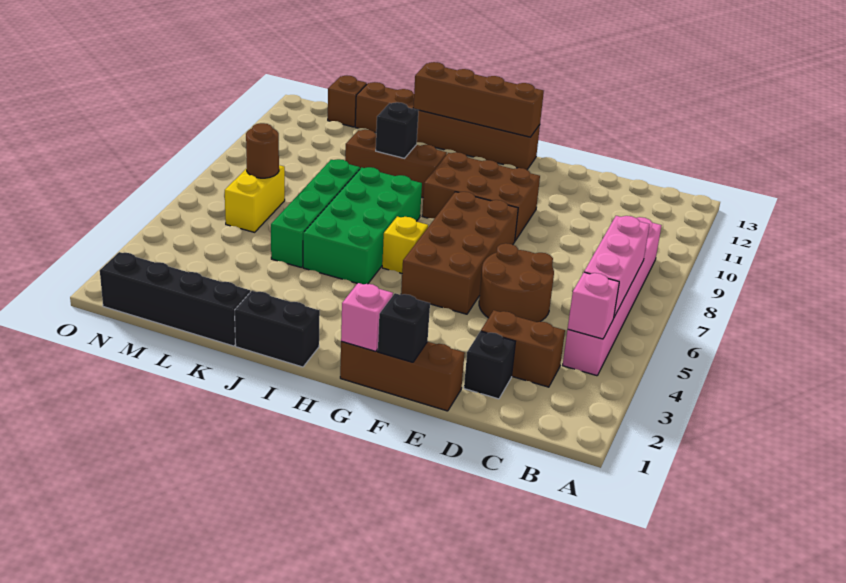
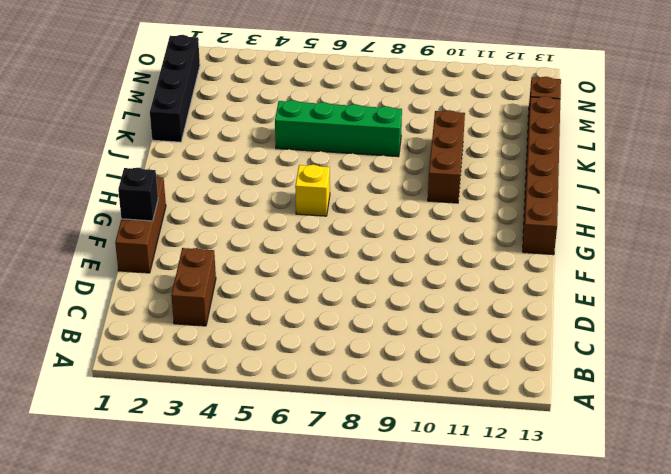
none -> pink brick B4:B9 level 1
none -> black brick D2 level 1
none -> brown round brick D5:E6 level 1

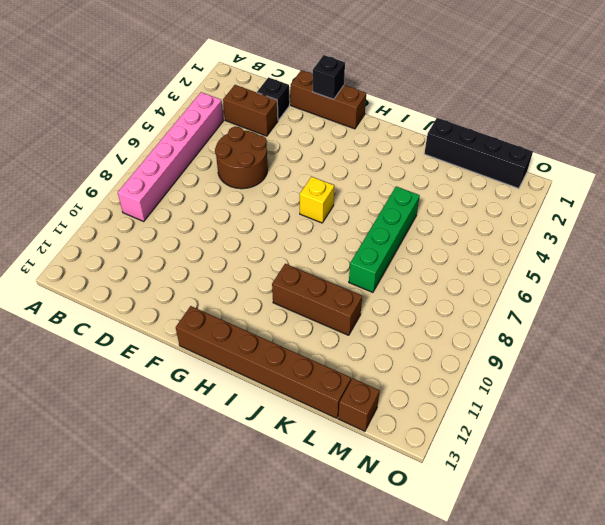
none -> brown brick F5:G8 level 1
none -> brown brick F9:H10 level 1
none -> black brick I1:J1 level 1

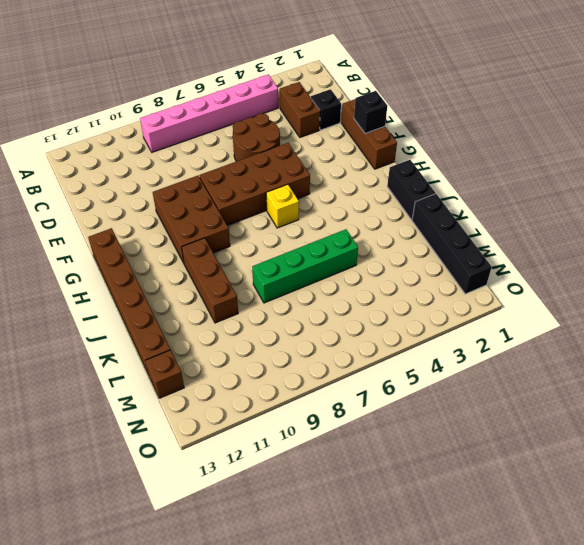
none -> green brick I5:J8 level 1
none -> yellow brick M6:M7 level 1
none -> pink brick B4 level 2

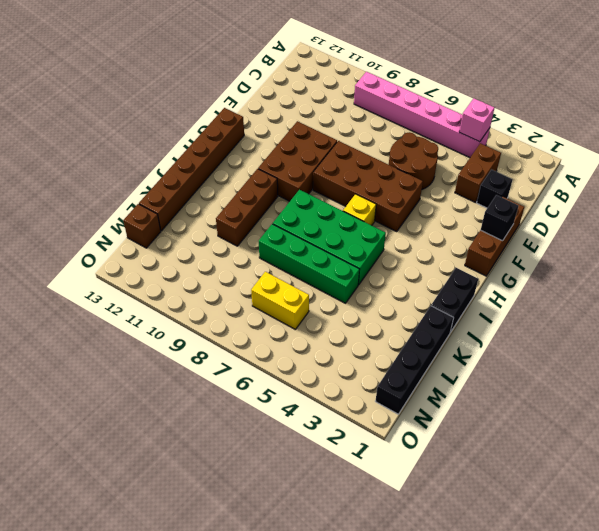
none -> pink brick B5:B7 level 2
none -> pink brick G1 level 2
none -> brown brick G13:J13 level 2

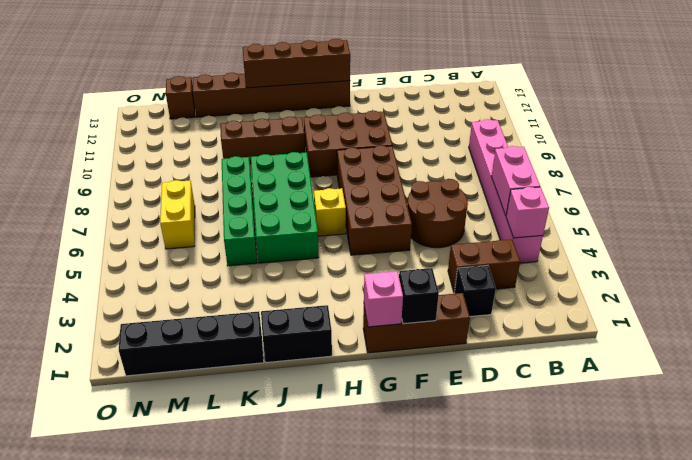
pink brick B5:B6 level 2 -> pink brick B5:B7 level 2
none -> black brick J10 level 2
none -> brown round brick M7 level 2

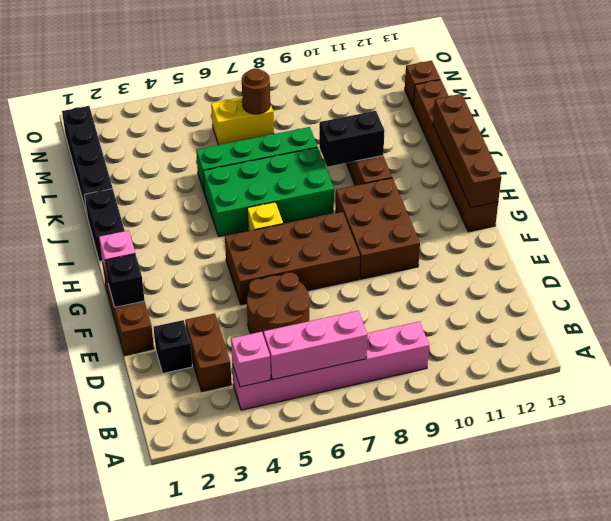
black brick J9:J10 level 2 -> black brick J10 level 2

